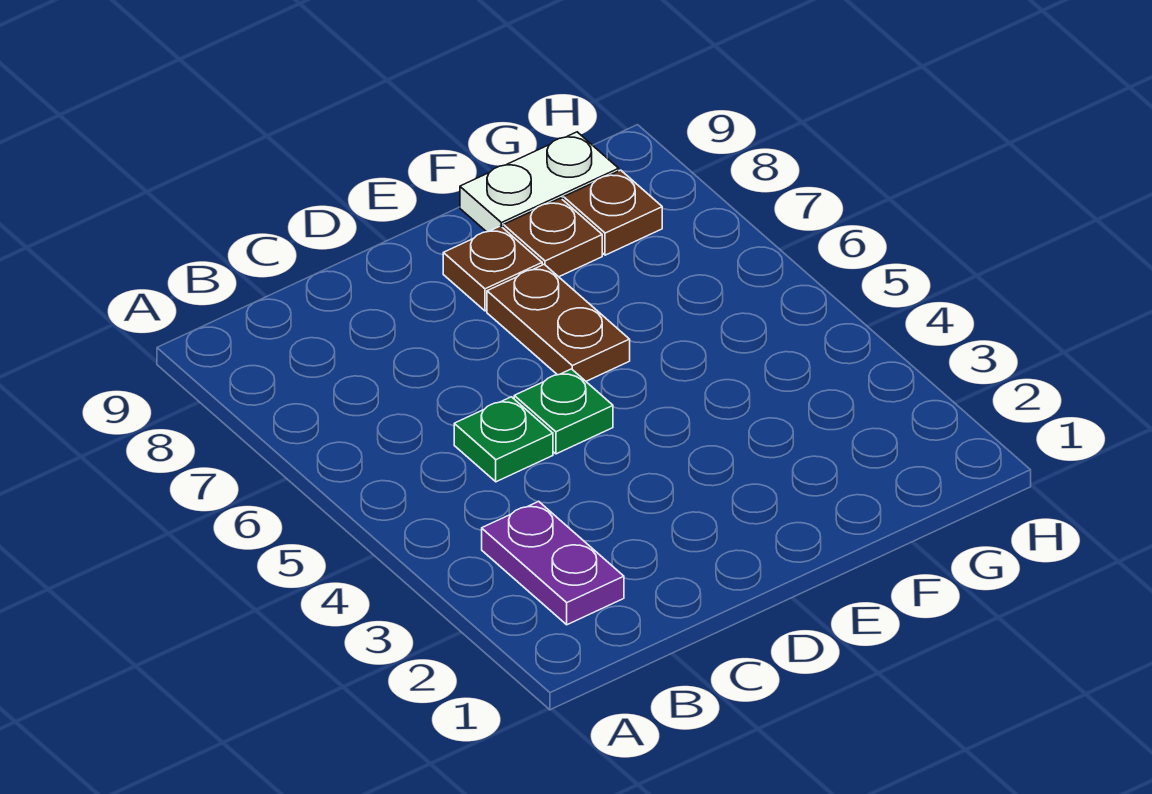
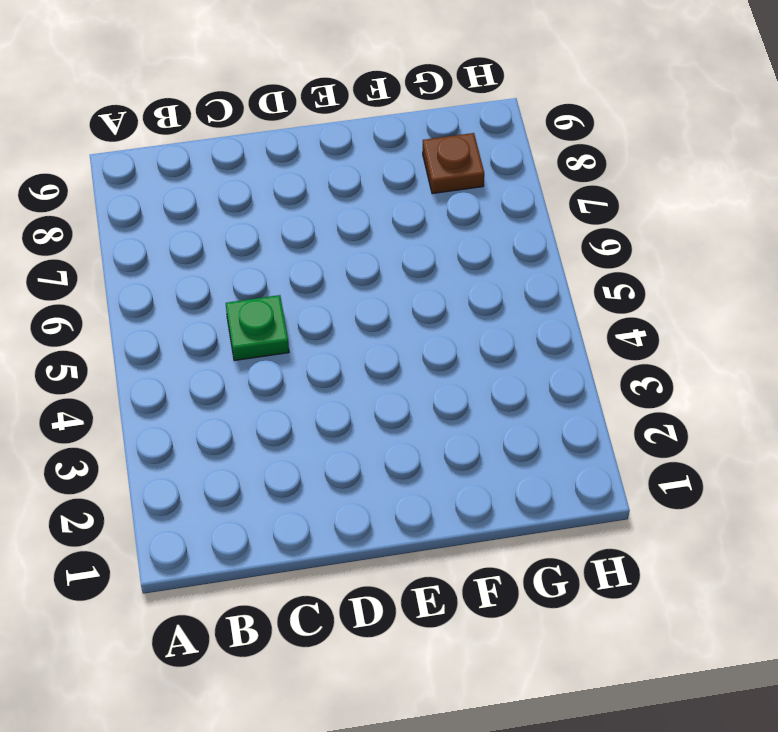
none -> purple plate B2:B3 level 1
none -> green plate D5 level 1

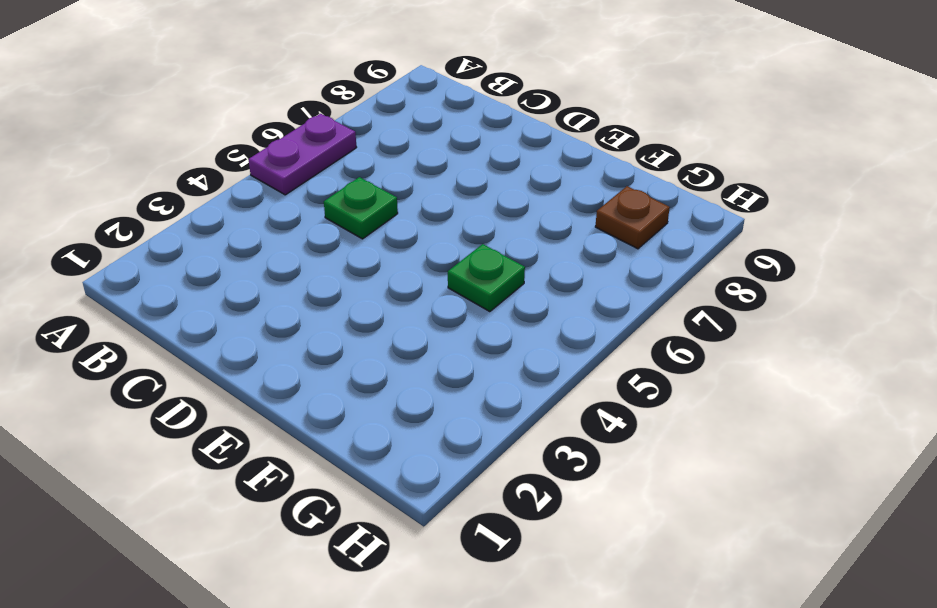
purple plate A5:A6 level 1 -> purple plate B2:B3 level 1
green plate F5 level 1 -> green plate D5 level 1
none -> brown plate E6:E7 level 1
none -> brown plate E8 level 1

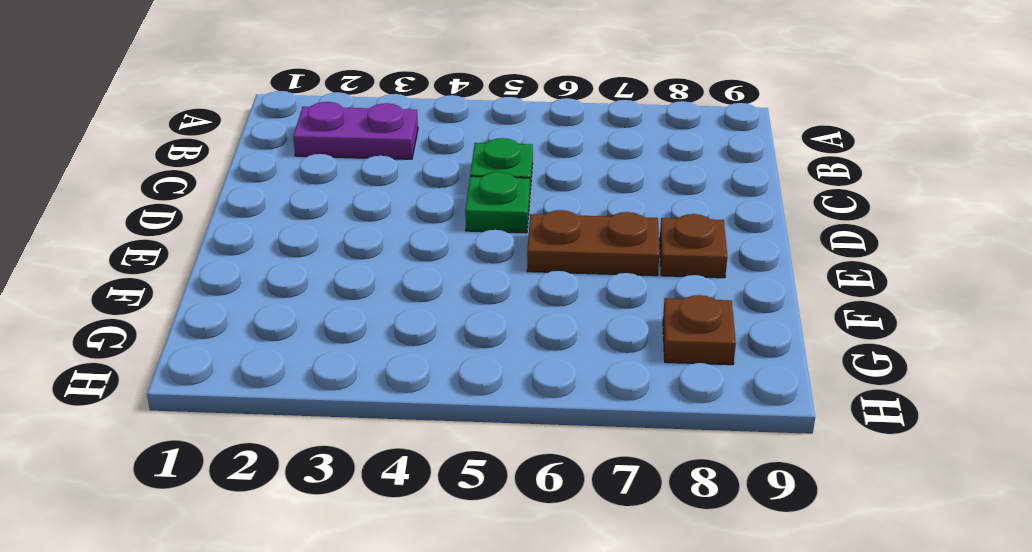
none -> brown plate F8 level 1
none -> white plate F9:G9 level 1

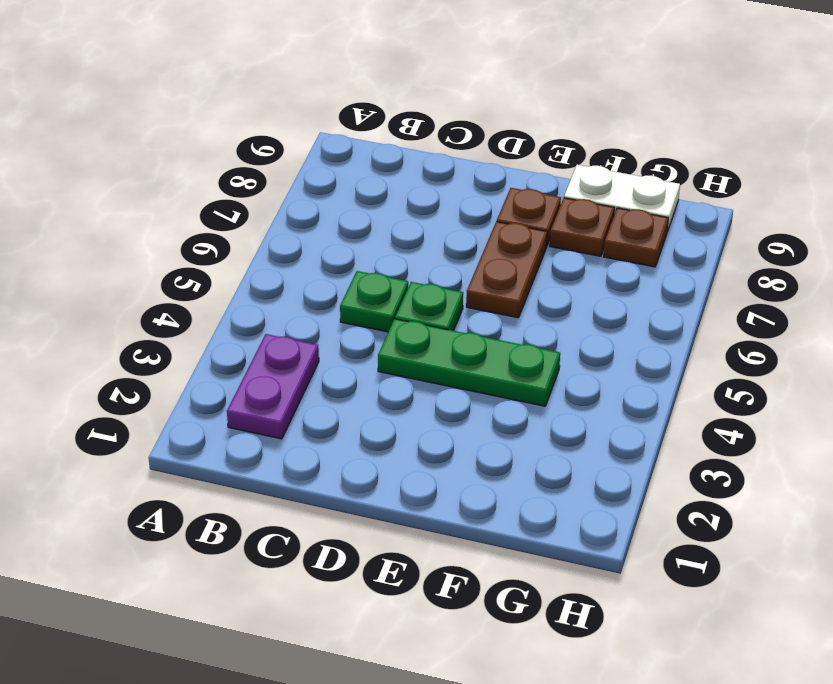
green plate D4:F4 level 1 -> none

